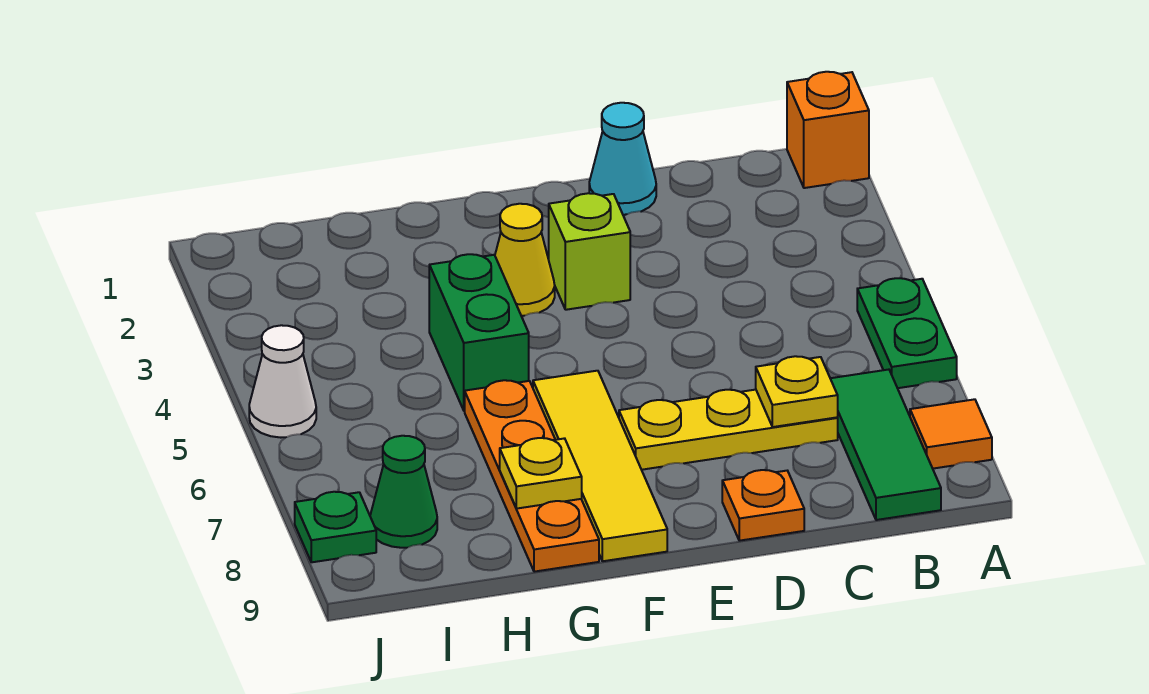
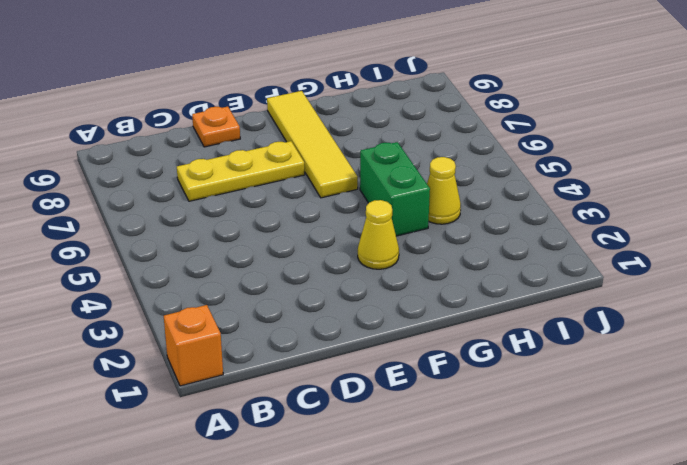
yellow cone H4 level 1 -> none
none -> green plate A5:A6 level 1
none -> orange tile A8 level 1
none -> green tile B7:B9 level 1

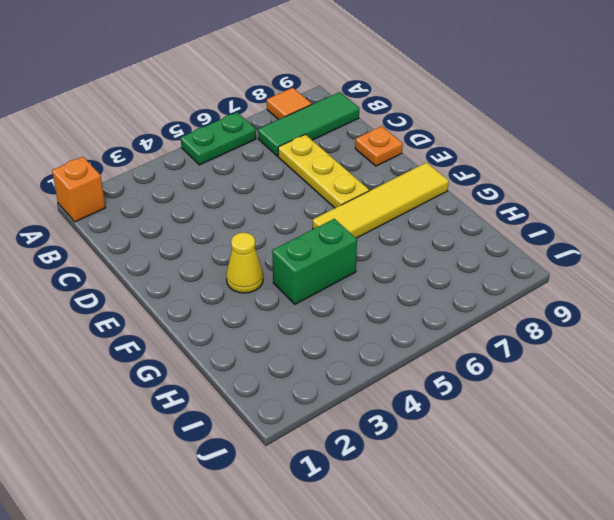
none -> cyan cone D1 level 1
none -> lime brick E3 level 1
none -> orange plate G6:G9 level 1

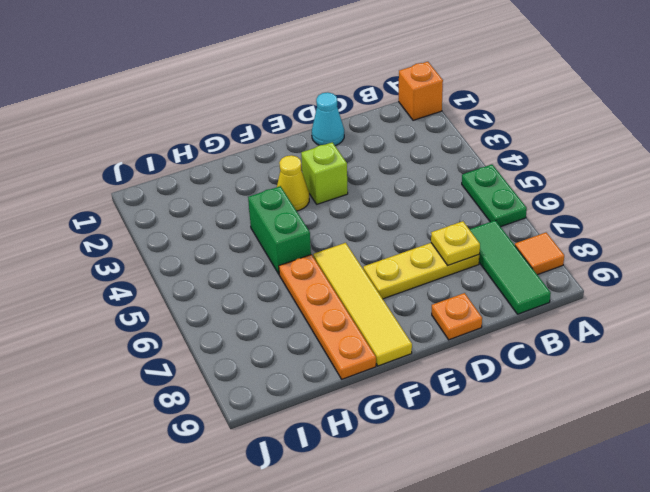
none -> green cone I8 level 1
none -> white cone J5 level 1
none -> green plate J8 level 1

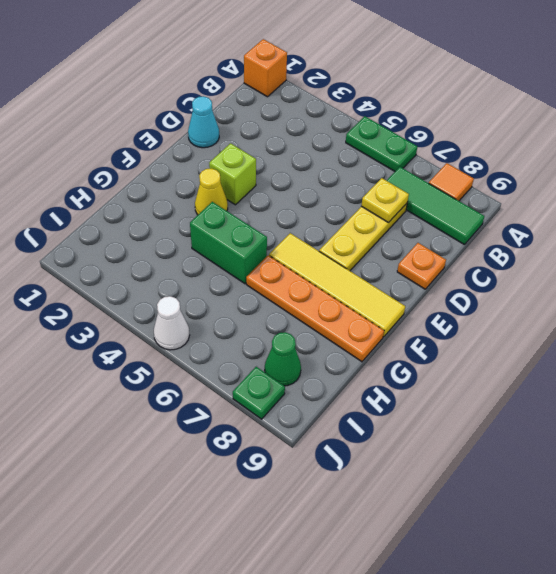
none -> yellow plate G8 level 2

